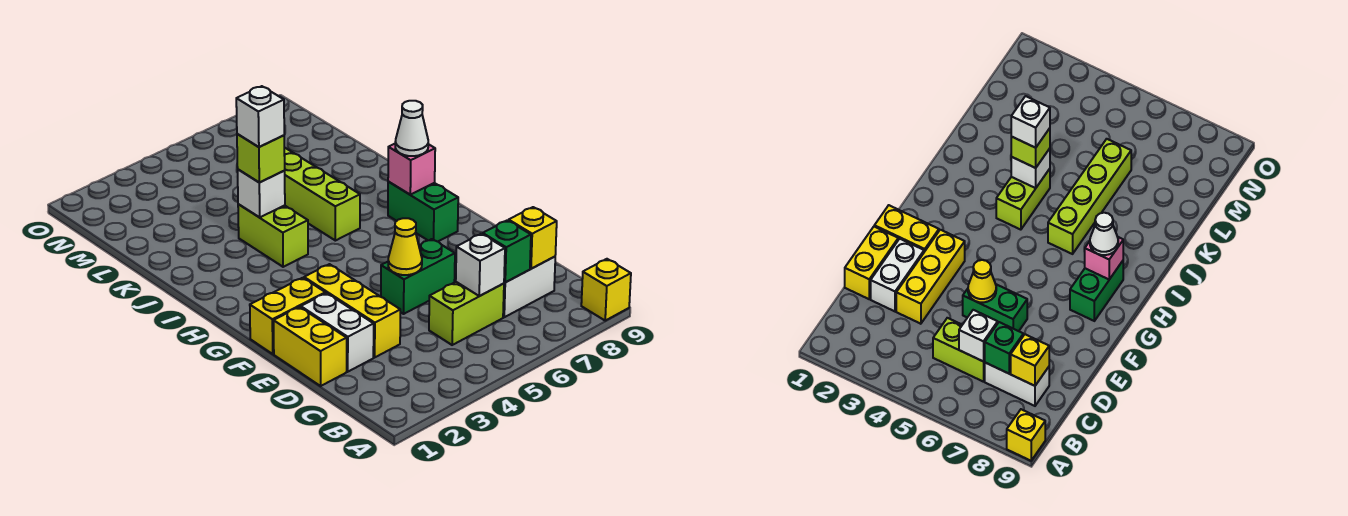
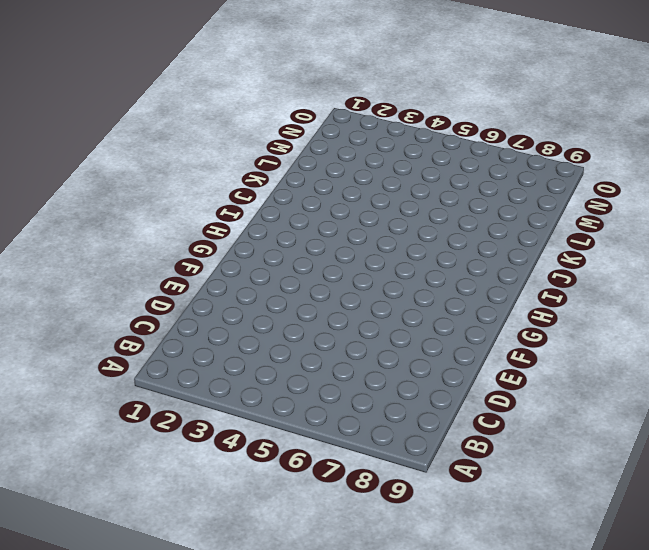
none -> yellow brick A9 level 1
none -> lime brick C5:C6 level 1
none -> white brick C7:C8 level 1

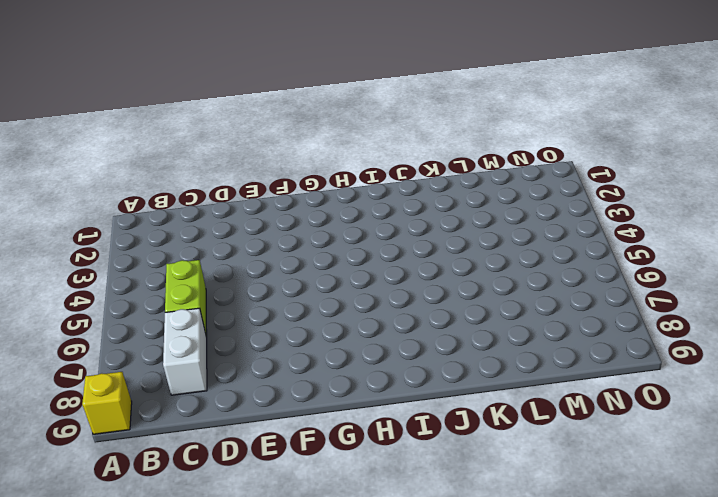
none -> yellow brick D1:E1 level 1
none -> white brick D2:E2 level 1
none -> yellow brick D3:F3 level 1

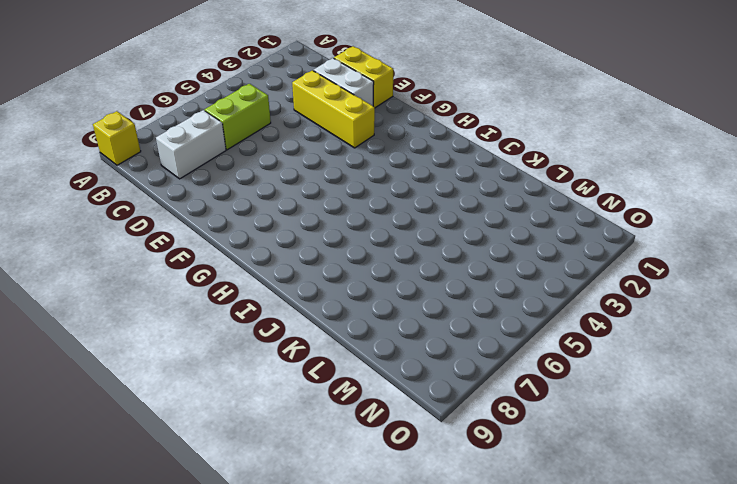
none -> green brick E5:E6 level 1
none -> yellow brick F1:F2 level 1
none -> green brick G8:H8 level 1

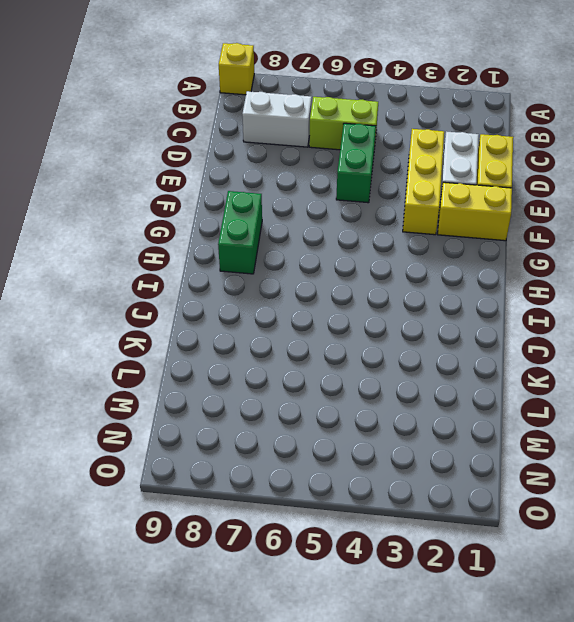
green brick D5:E5 level 1 -> green brick E5:E6 level 1
none -> lime brick I4:J4 level 1
none -> lime brick I6:L6 level 1
none -> white brick C6 level 2

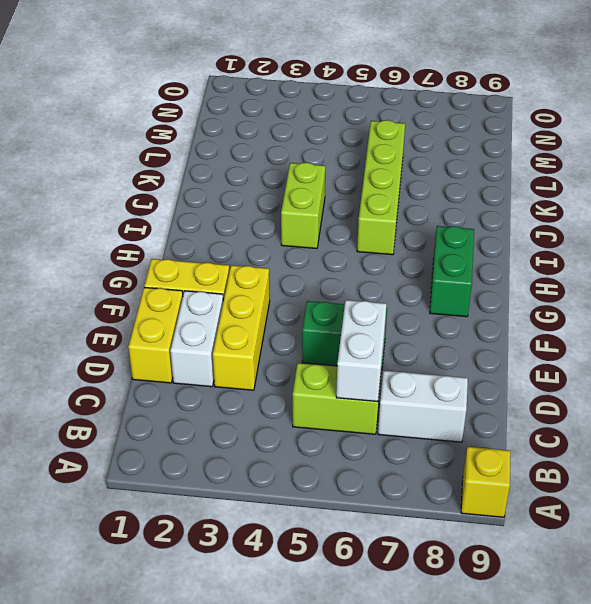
white brick C6:D6 level 2 -> white brick C6 level 2
none -> green brick C7 level 2
none -> yellow brick C8 level 2
none -> yellow cone E5 level 2

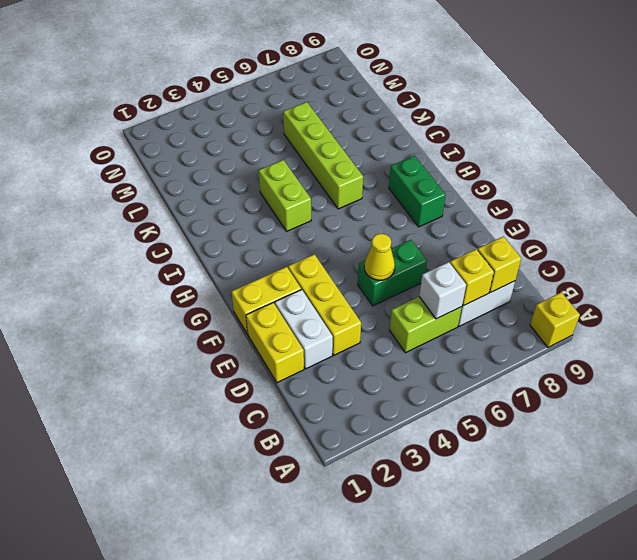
yellow brick C7 level 2 -> green brick C7 level 2
none -> pink brick H8 level 2
none -> white brick J4 level 2
none -> white cone H8 level 3

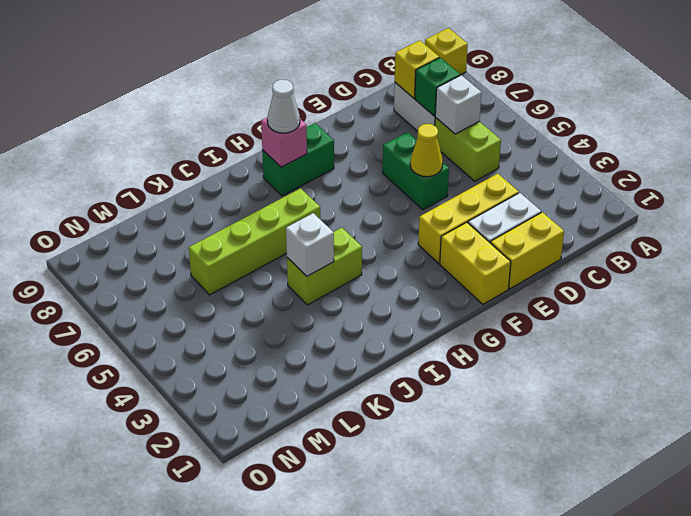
none -> lime brick J4 level 3
none -> white brick J4 level 4

